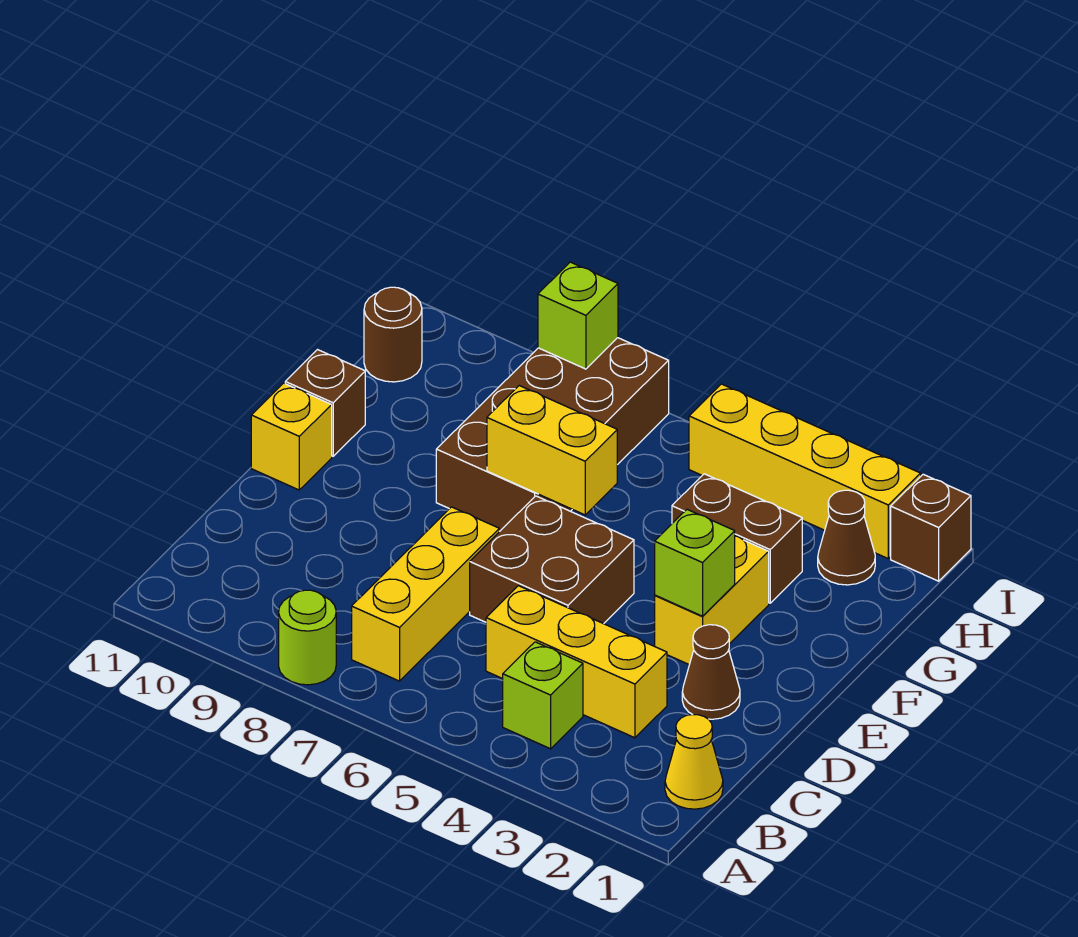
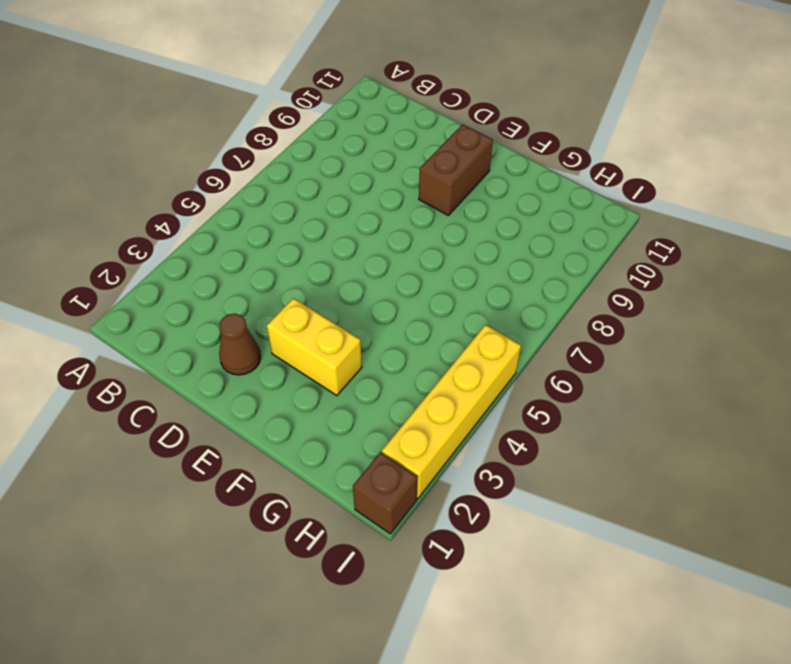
brown brick E9:E10 level 1 -> brown brick G3:G4 level 1
none -> lime round brick A8 level 1
none -> yellow cone B1 level 1
none -> lime brick B4 level 1

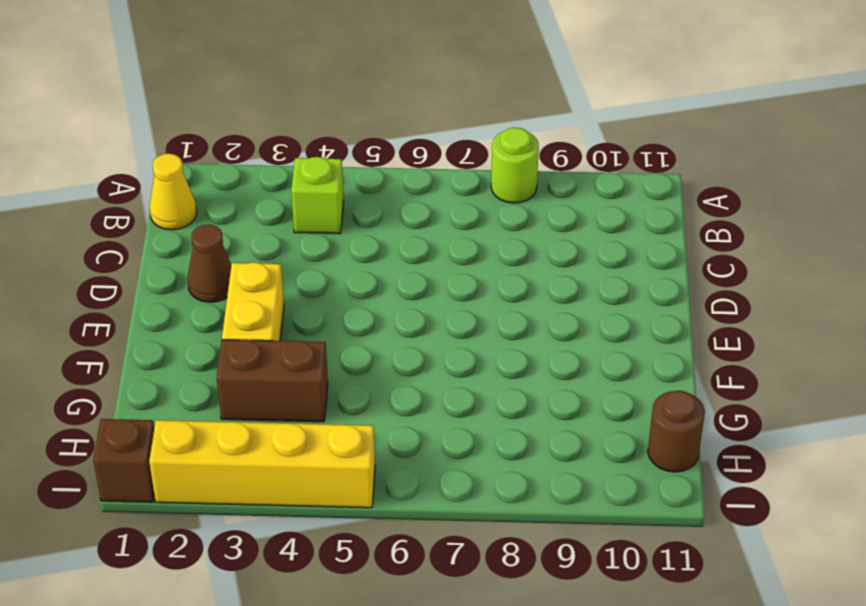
none -> yellow brick B7:D7 level 1
none -> yellow brick C3:C5 level 1
none -> brown brick D5:E6 level 1

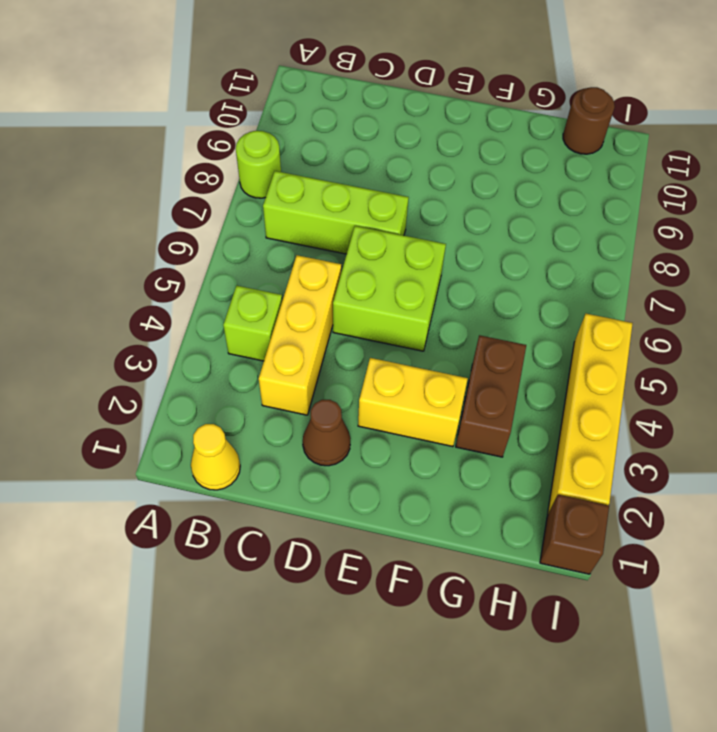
lime brick B7:D7 level 1 -> yellow brick B7:D7 level 1
lime brick D5:E6 level 1 -> brown brick D5:E6 level 1
none -> yellow brick E11 level 1
none -> brown brick F7:I8 level 1
none -> brown brick F11 level 1

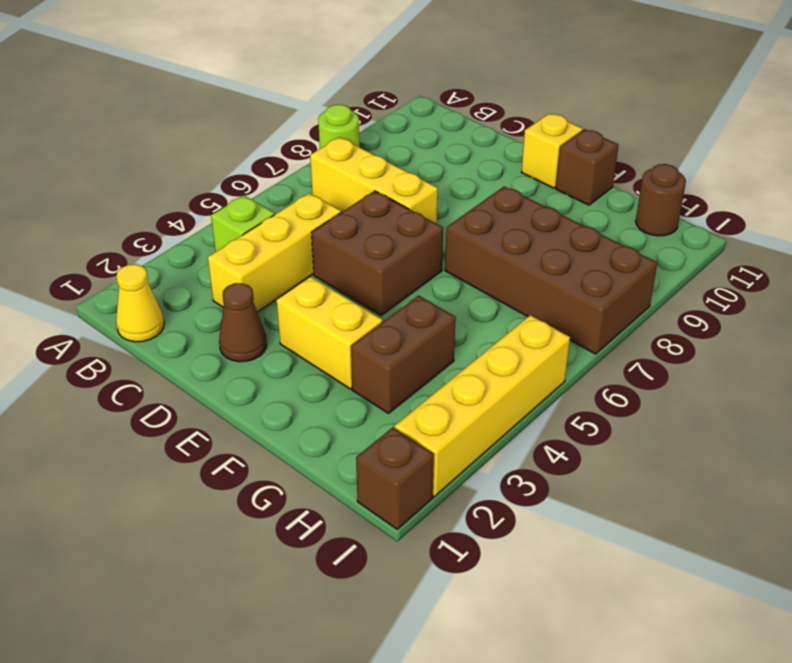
none -> brown cone H2 level 1
none -> lime brick E3 level 2
none -> yellow brick F6:F7 level 2

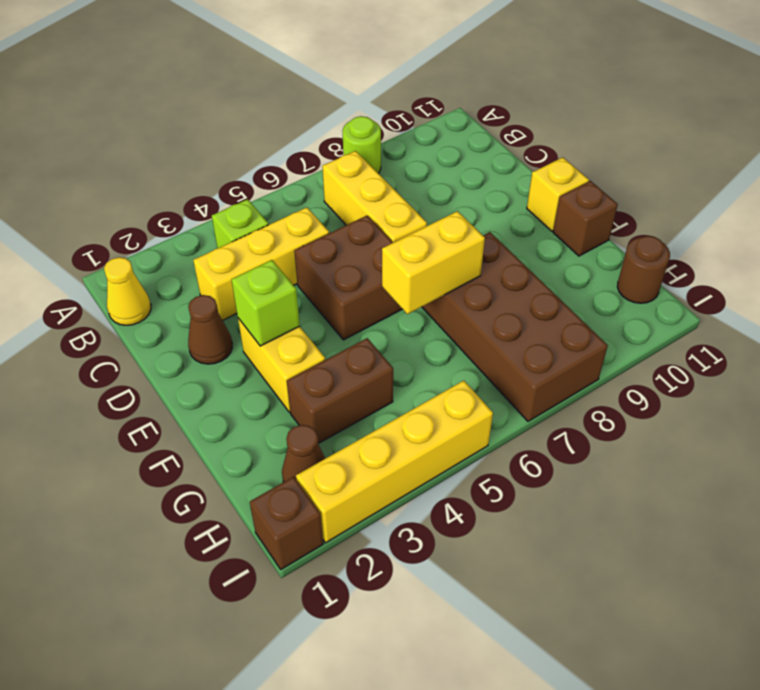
none -> lime brick I8 level 2

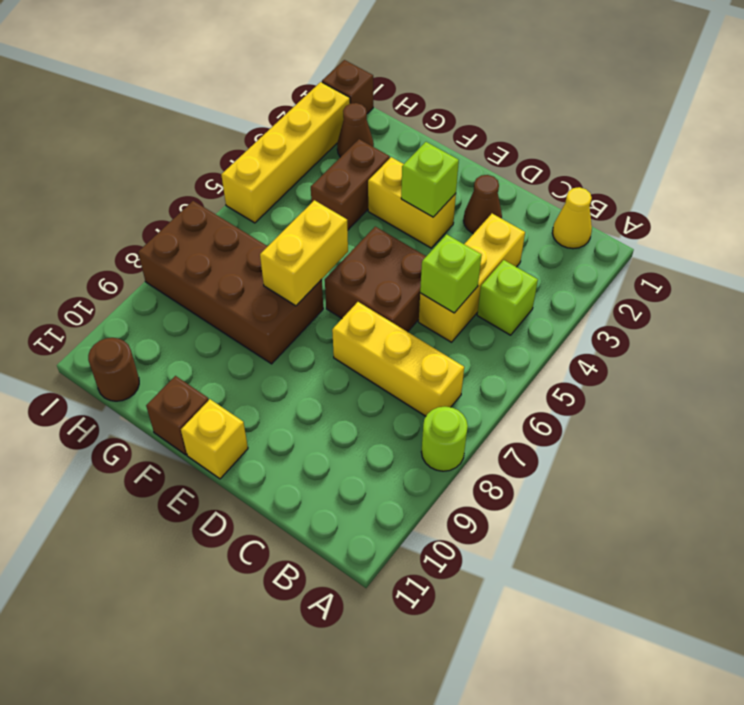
lime brick C5 level 2 -> lime brick I8 level 2

